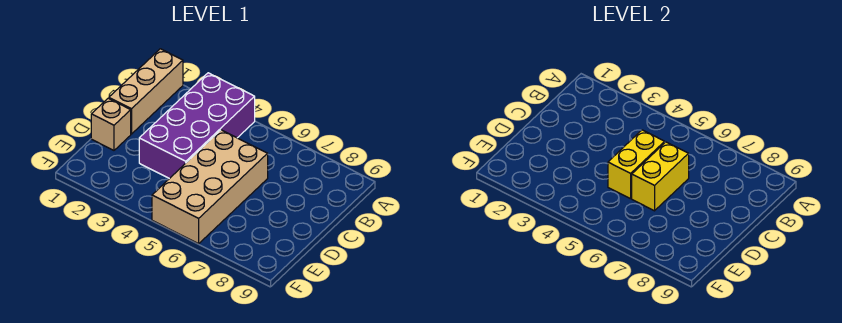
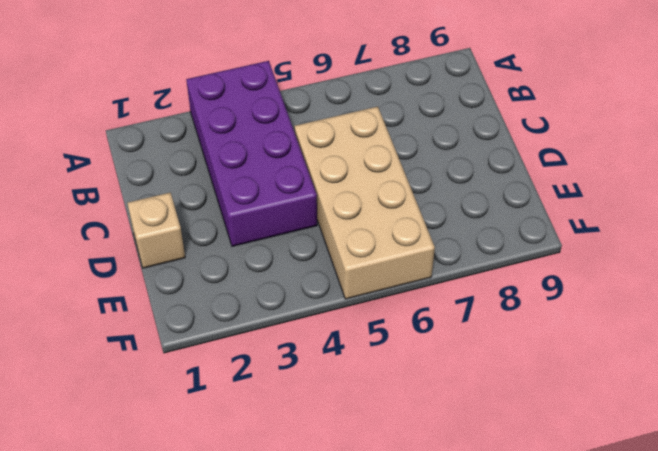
none -> tan brick A1:C1 level 1
none -> yellow brick C5:D5 level 2

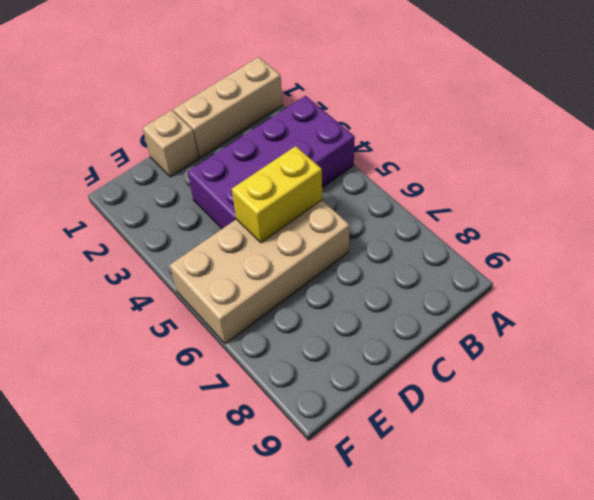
none -> yellow brick C6:D6 level 2

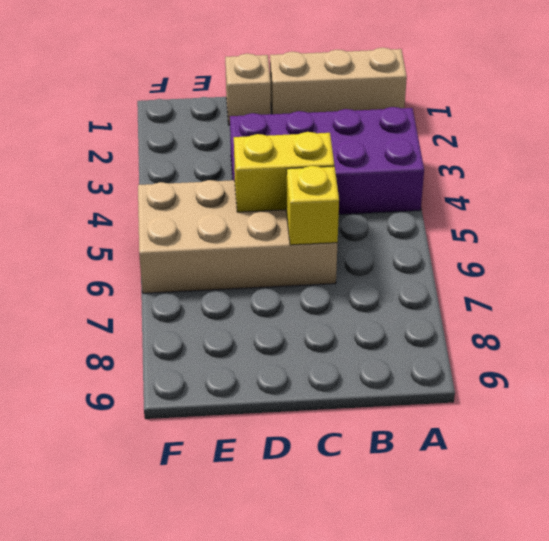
yellow brick C6 level 2 -> yellow brick C6:D6 level 2

